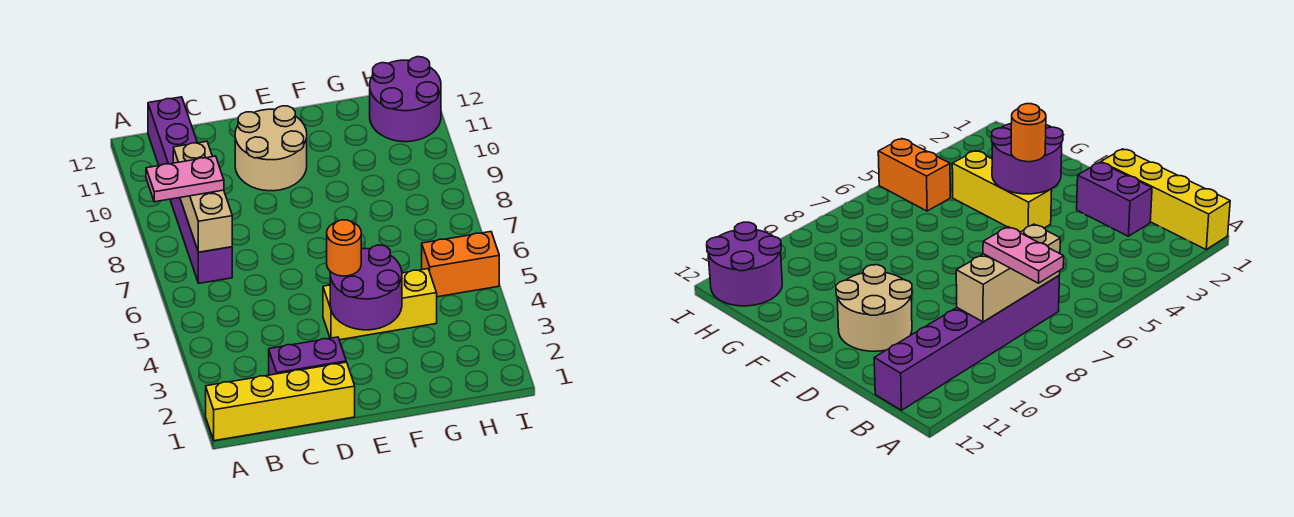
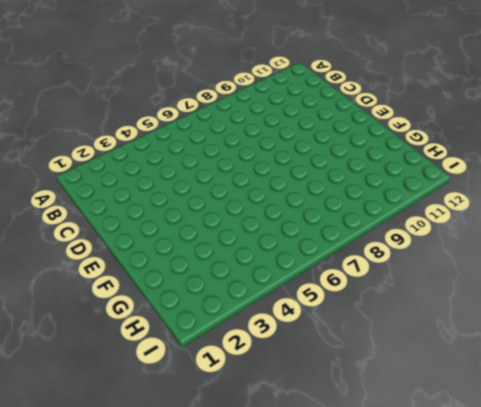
none -> yellow brick A1:D1 level 1
none -> purple brick B7:B12 level 1

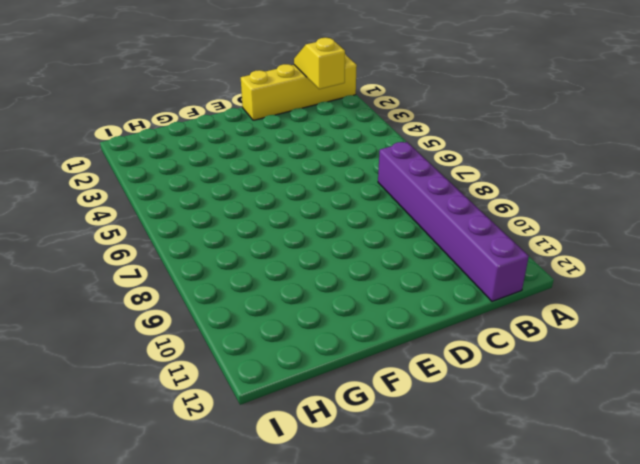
yellow slope B1:B2 level 2 top 2 -> none
none -> purple brick C2:D2 level 1
none -> tan round brick D10:E11 level 1

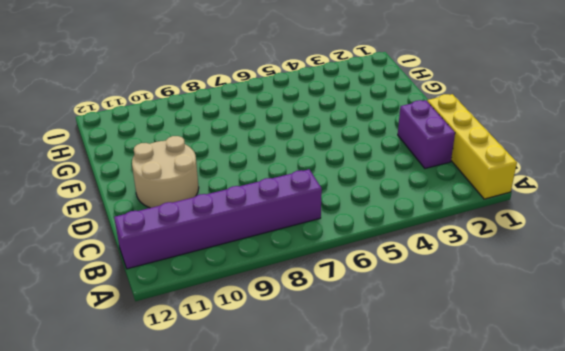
none -> yellow brick E4:G4 level 1
none -> orange brick H5:I5 level 1

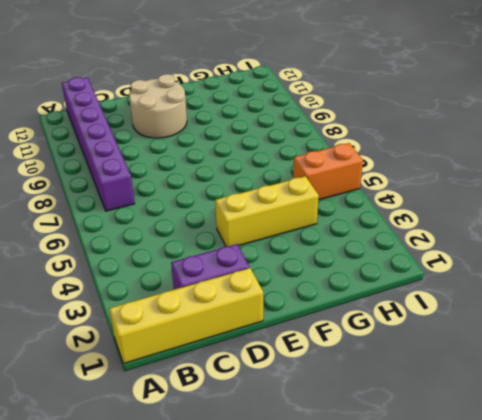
none -> purple round brick H11:I12 level 1
none -> tan brick B7:B9 level 2

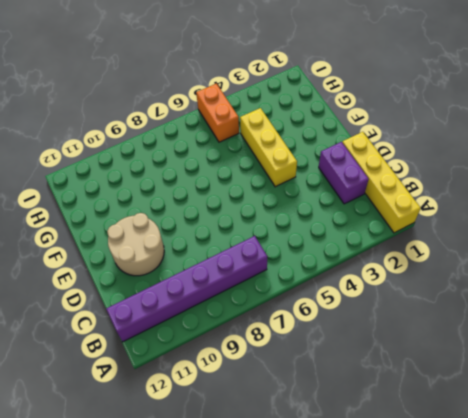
none -> purple round brick H11:I12 level 1
none -> tan brick B7:B9 level 2

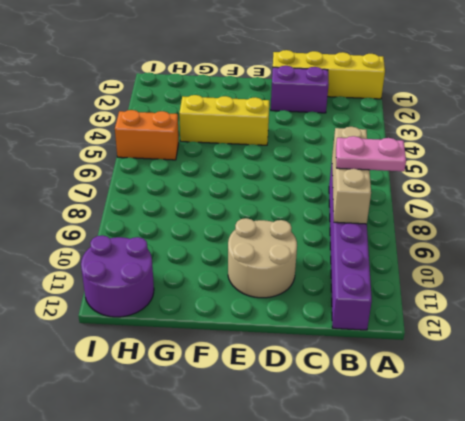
none -> purple round brick E3:F4 level 2
none -> orange round brick E4 level 3

